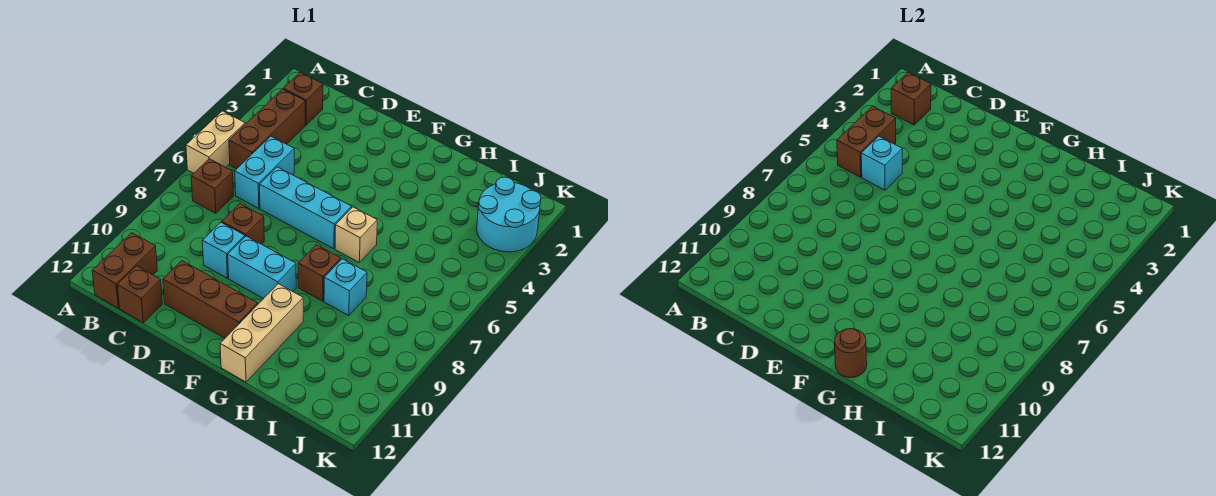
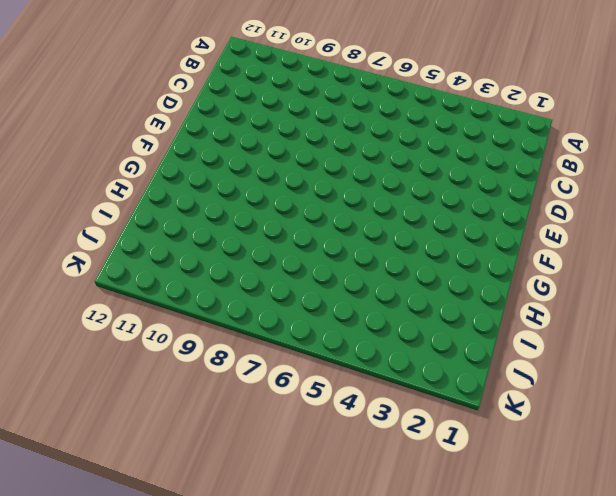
none -> tan brick A5:A6 level 1
none -> brown brick B2 level 1
none -> brown brick B3:B5 level 1

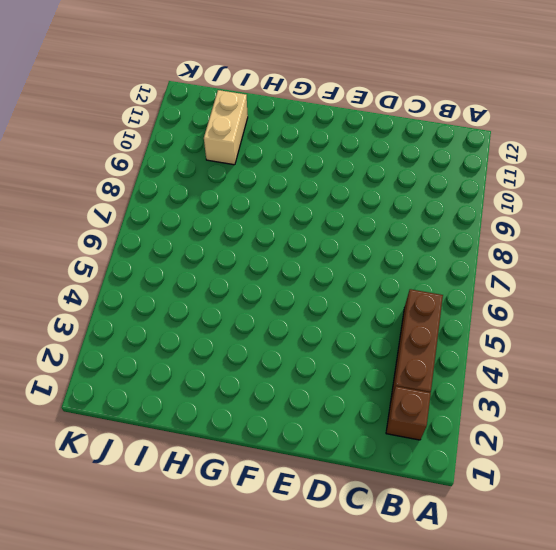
tan brick I10:I11 level 1 -> tan brick A5:A6 level 1
none -> brown brick B7 level 1
none -> brown brick B11:B12 level 1
none -> cyan brick C5:C6 level 1

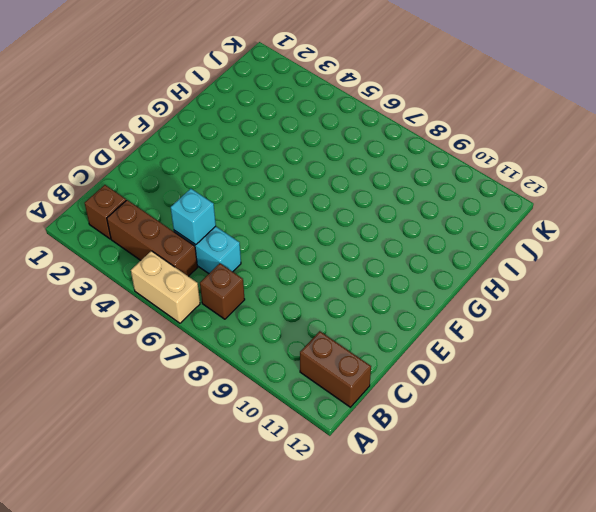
none -> brown brick C12 level 1
none -> cyan brick D6:F6 level 1
none -> brown brick D8 level 1

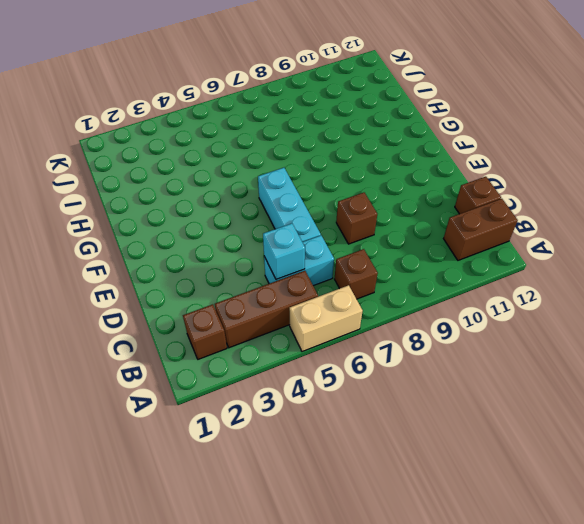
none -> cyan brick D9 level 1
none -> brown brick D11:F11 level 1
none -> cyan brick E9:F9 level 1

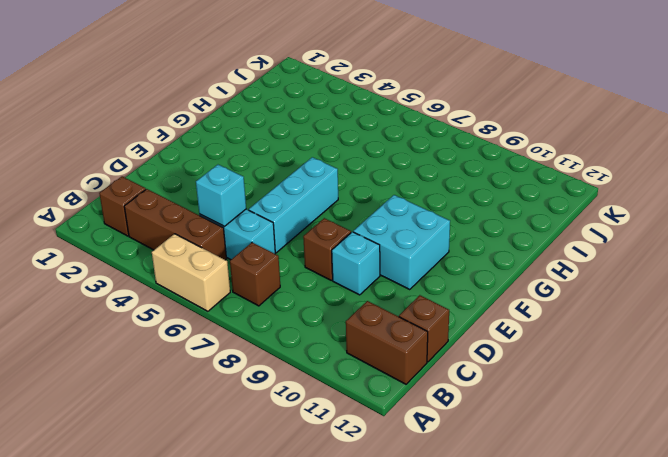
cyan brick E9:F10 level 1 -> cyan brick E9:F9 level 1
none -> brown brick D11:F11 level 1
none -> tan brick G6 level 1
none -> brown brick G8 level 1

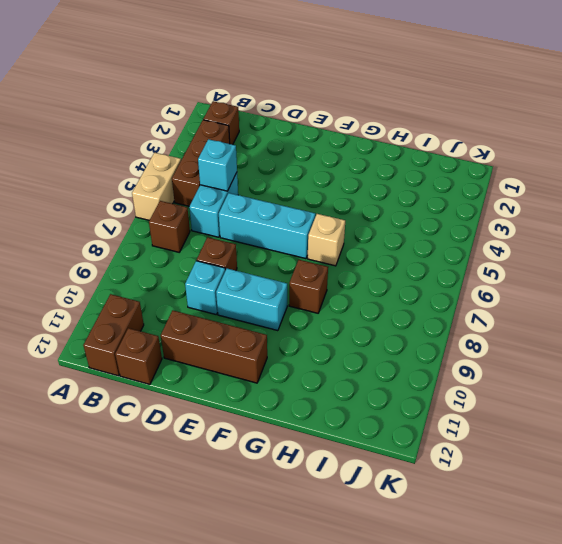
none -> tan brick G10:G12 level 1
none -> cyan brick H8 level 1
none -> cyan round brick J2:K3 level 1

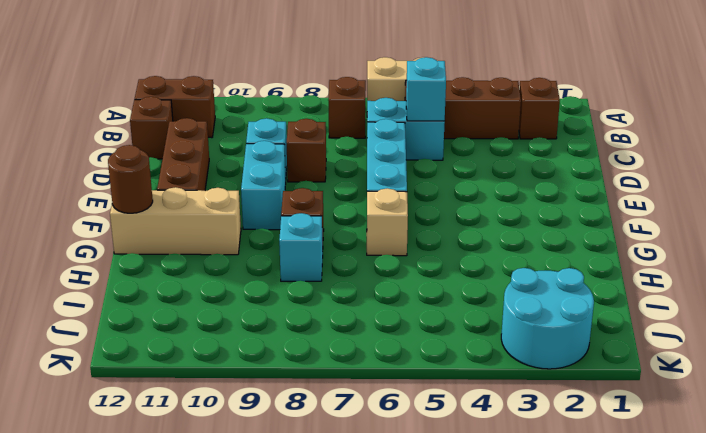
none -> brown brick B2 level 2
none -> brown brick B4:B5 level 2

